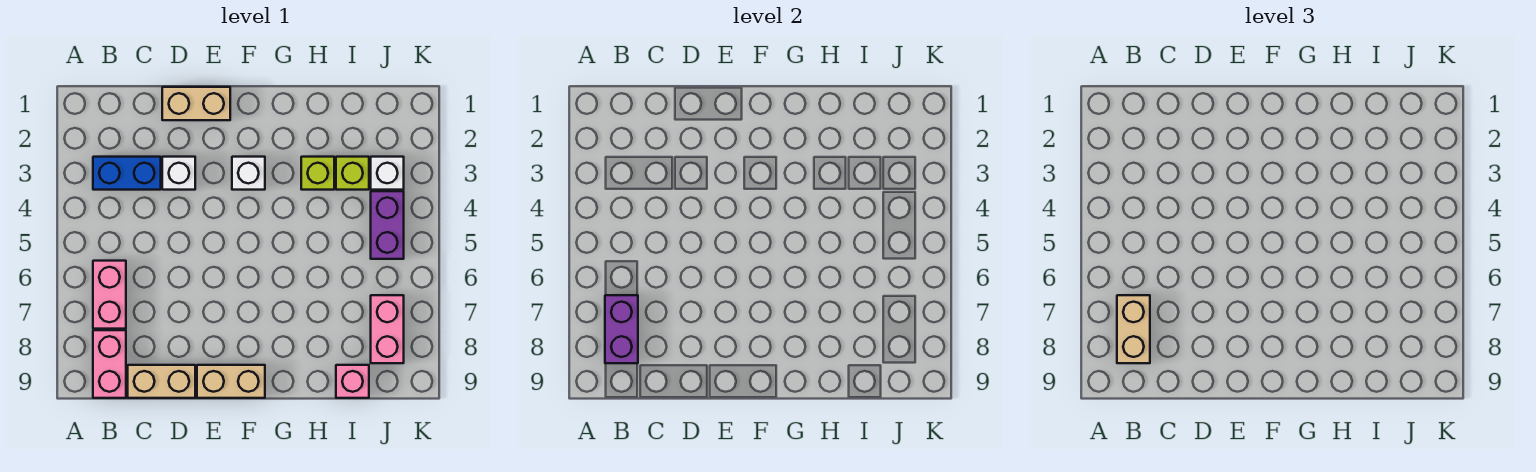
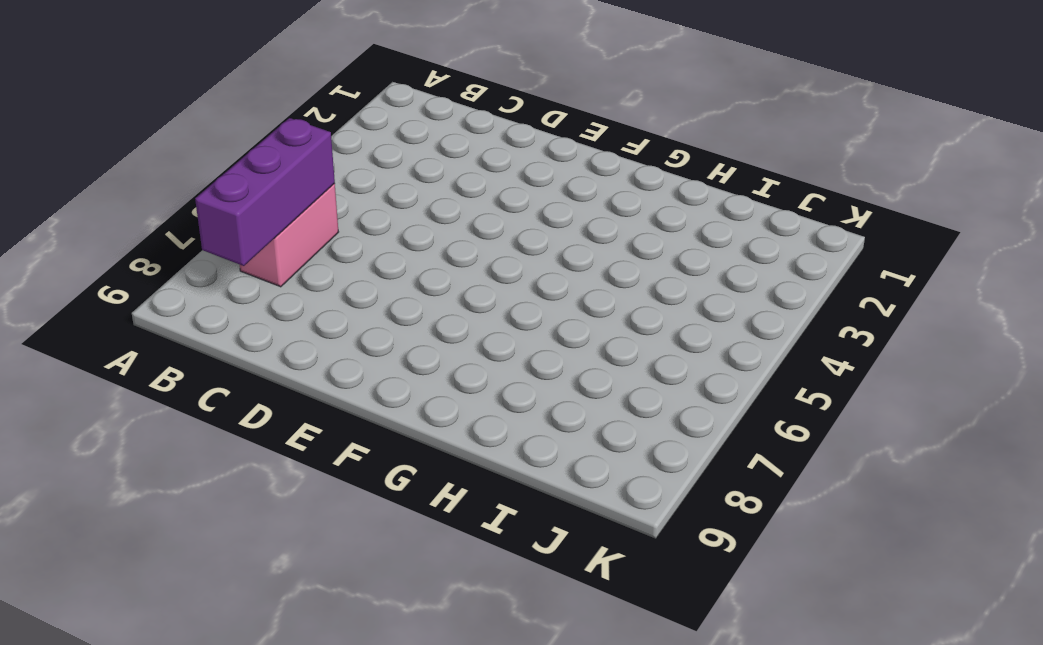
purple brick B6:B8 level 2 -> purple brick B7:B8 level 2
none -> blue brick B3:C3 level 1
none -> pink brick B8:B9 level 1
none -> tan brick C9:D9 level 1

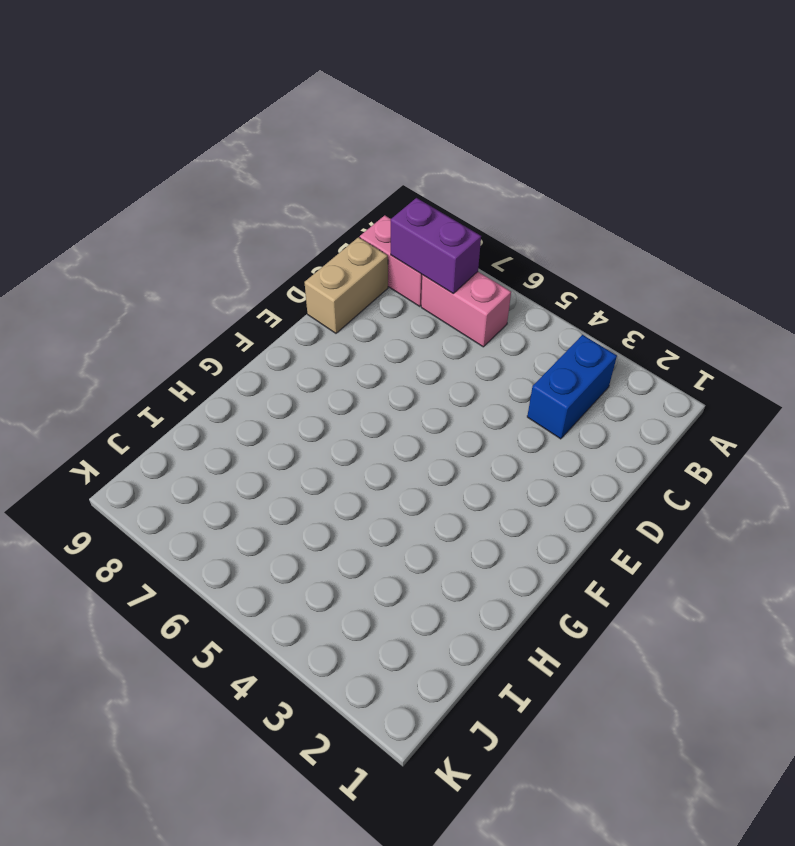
none -> tan brick D1:E1 level 1
none -> white brick D3 level 1
none -> tan brick E9:F9 level 1

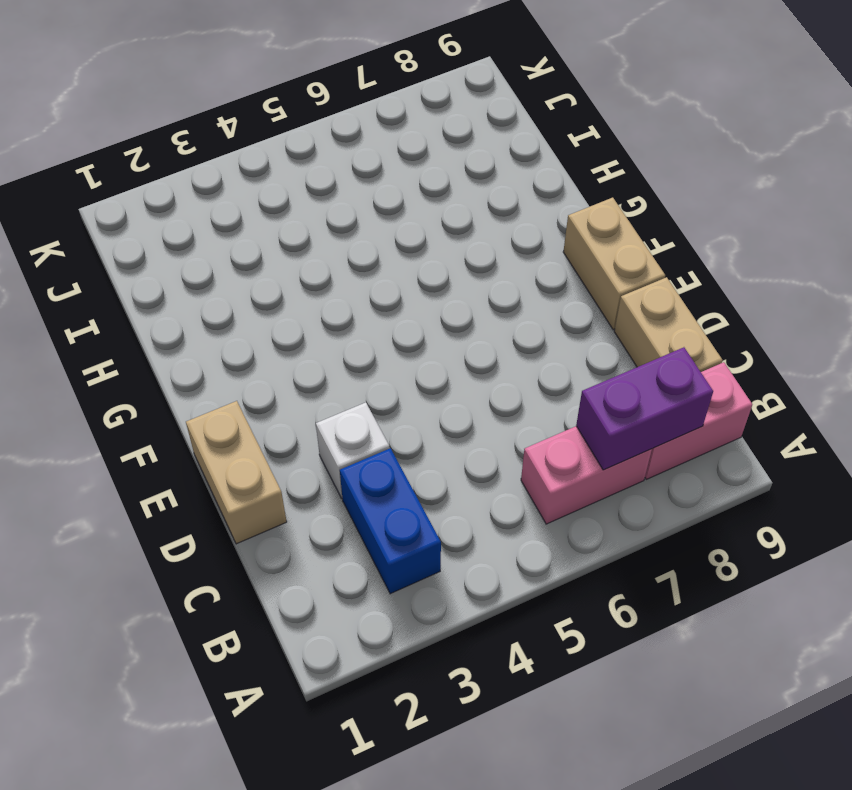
none -> white brick F3 level 1
none -> lime brick H3 level 1
none -> lime brick I3 level 1

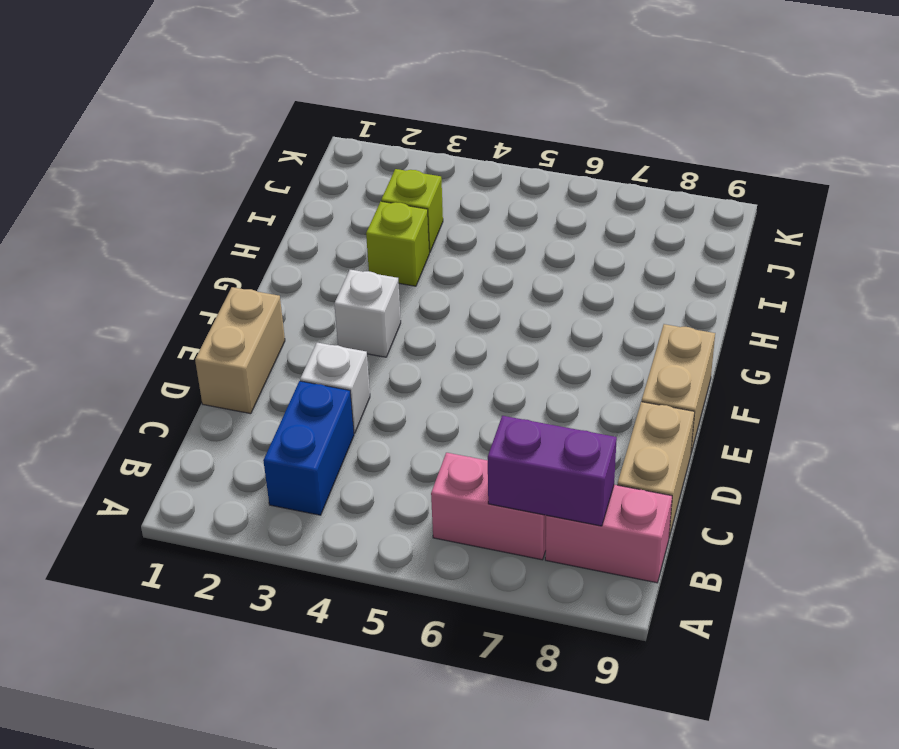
none -> pink brick I9 level 1
none -> white brick J3 level 1
none -> purple brick J4:J5 level 1

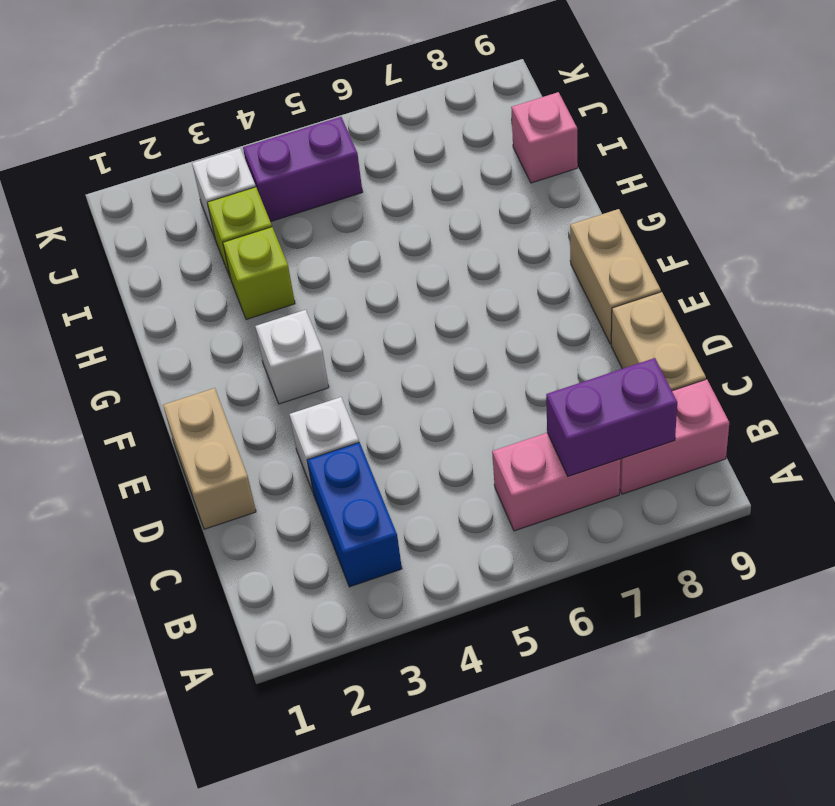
none -> pink brick J7:J8 level 1
none -> tan brick B7:B8 level 3

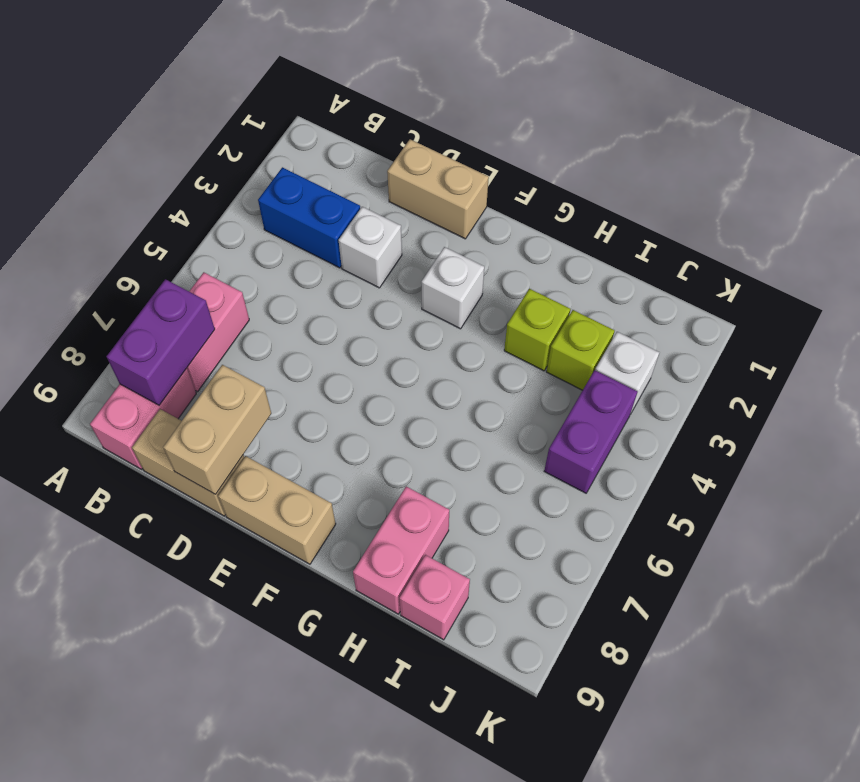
tan brick D8:D9 level 2 -> tan brick B7:B8 level 3
pink brick H8:H9 level 1 -> pink brick J7:J8 level 1

